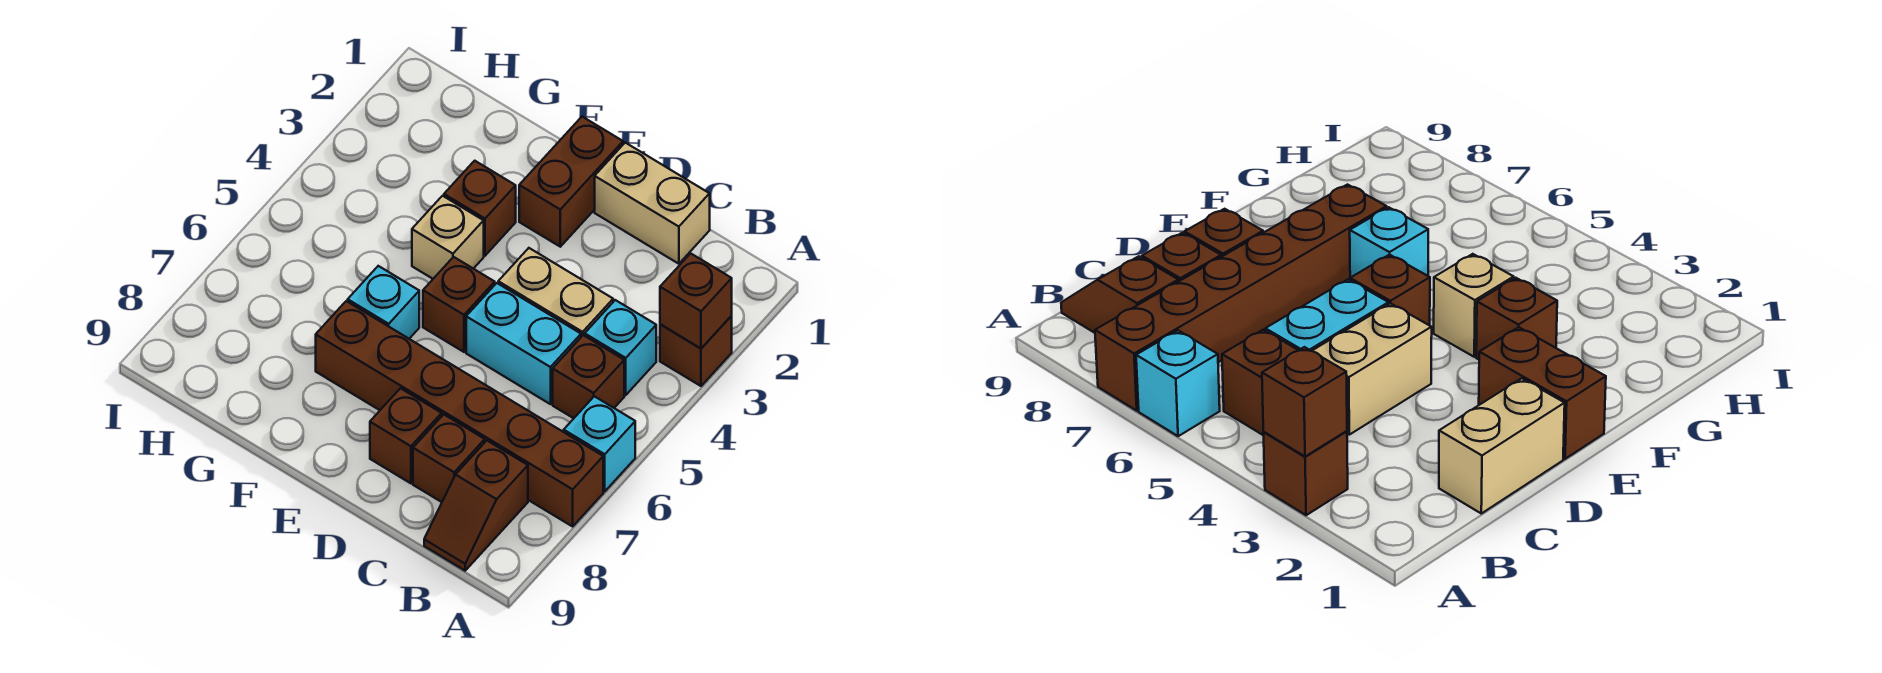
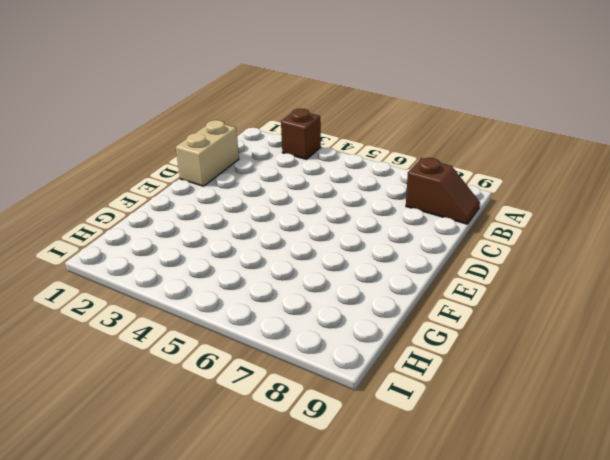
none -> cyan brick A6 level 1
none -> brown brick A7:F7 level 1
none -> cyan brick B4 level 1

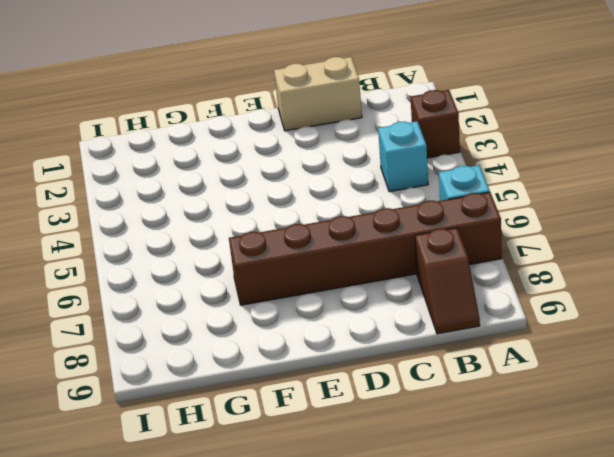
none -> brown brick B5 level 1
none -> tan brick C4:D4 level 1
none -> cyan brick C5:D5 level 1

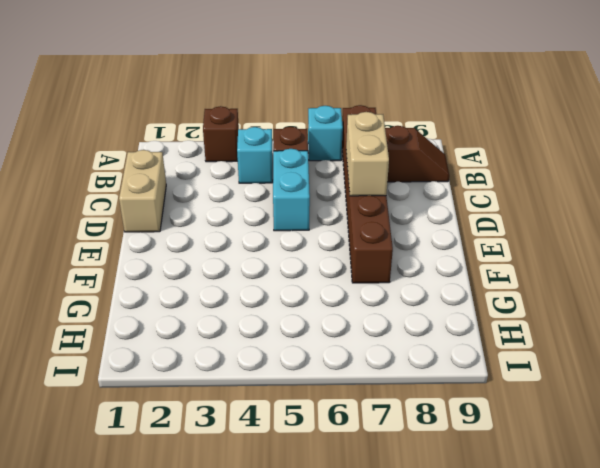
tan brick C7:D7 level 2 -> tan brick C4:D4 level 1
none -> brown brick C8 level 1
none -> brown brick D8 level 1
none -> brown brick E1:E2 level 1

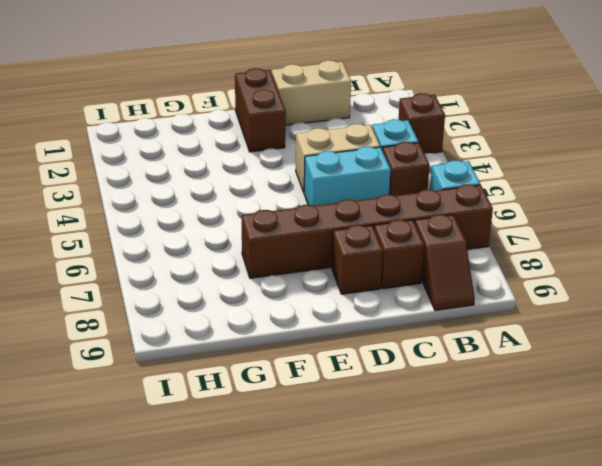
none -> brown brick E5 level 1
none -> brown brick F3 level 1
none -> tan brick F4 level 1

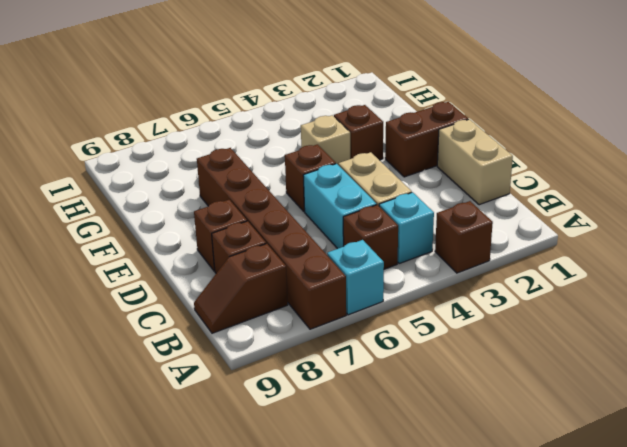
none -> cyan brick F6 level 1
none -> brown brick A3 level 2

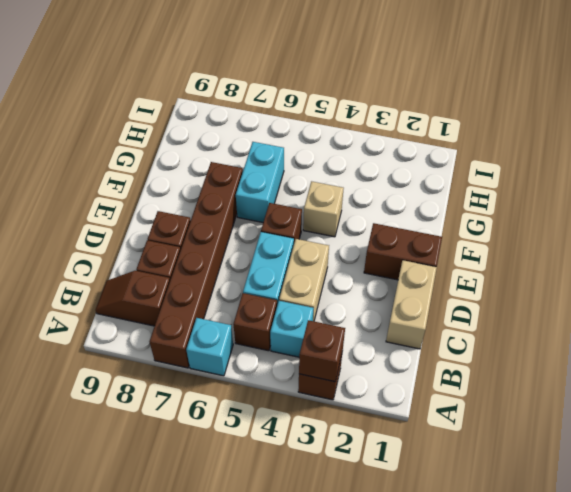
cyan brick F6:G6 level 1 -> cyan brick F6 level 1
none -> brown brick F3 level 1

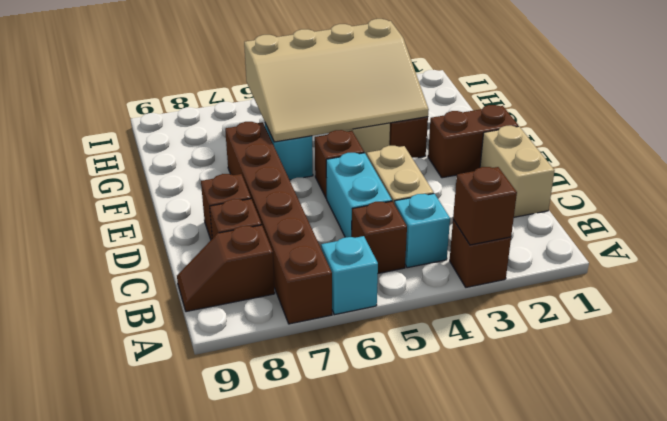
tan slope F3:H6 level 2 top H -> none

